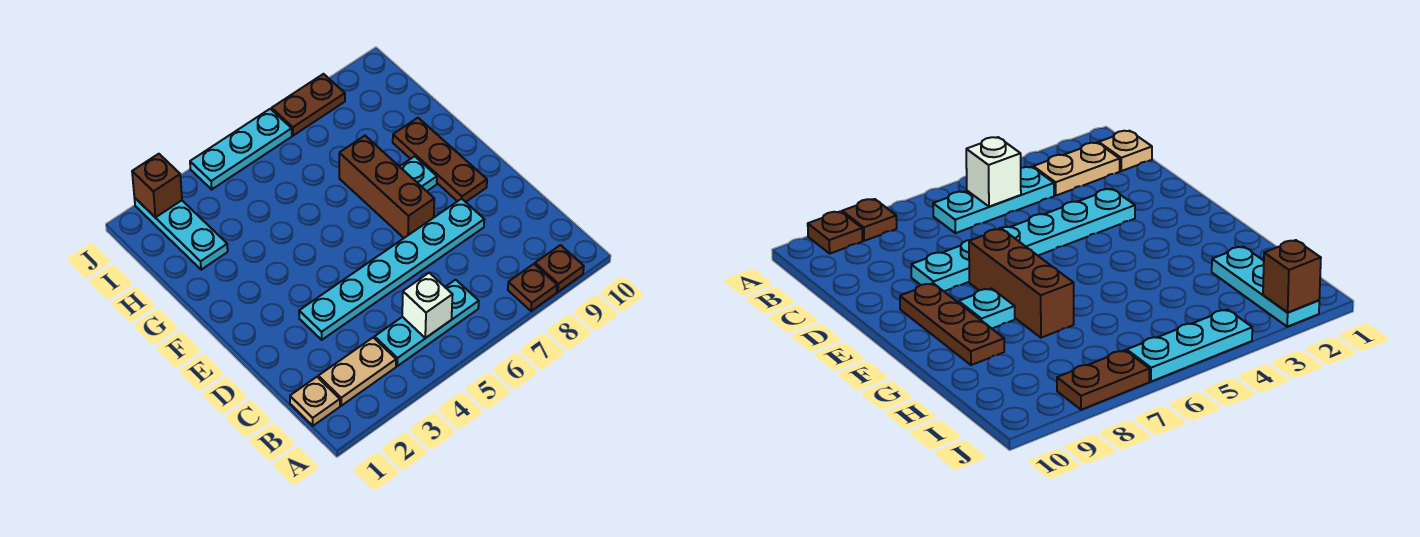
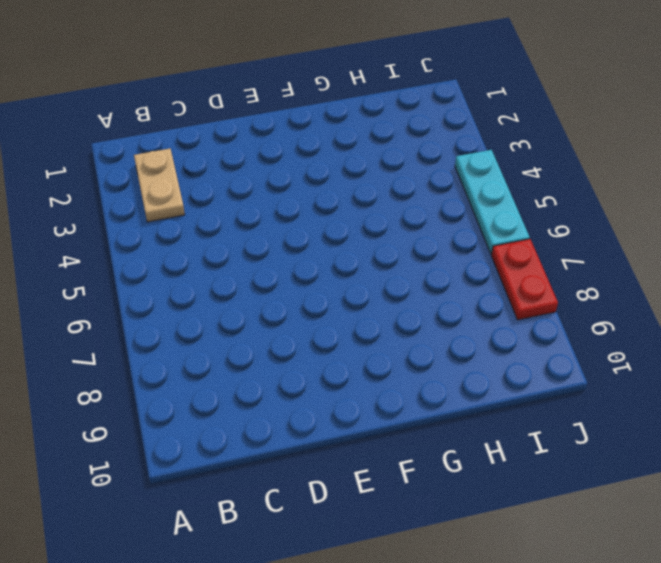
red plate J7:J8 level 1 -> brown plate J7:J8 level 1
none -> brown plate A8 level 1
none -> brown plate A9 level 1
none -> tan plate B1 level 1

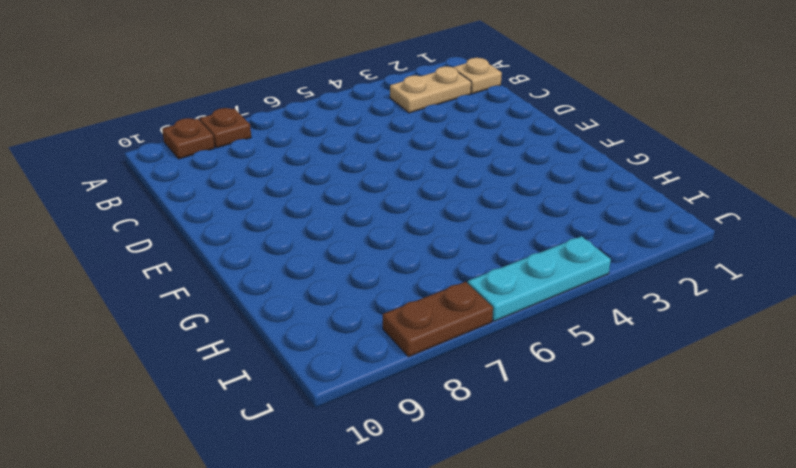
none -> cyan plate B4:B6 level 1
none -> cyan plate D3:D8 level 1
none -> brown brick E7:G7 level 1

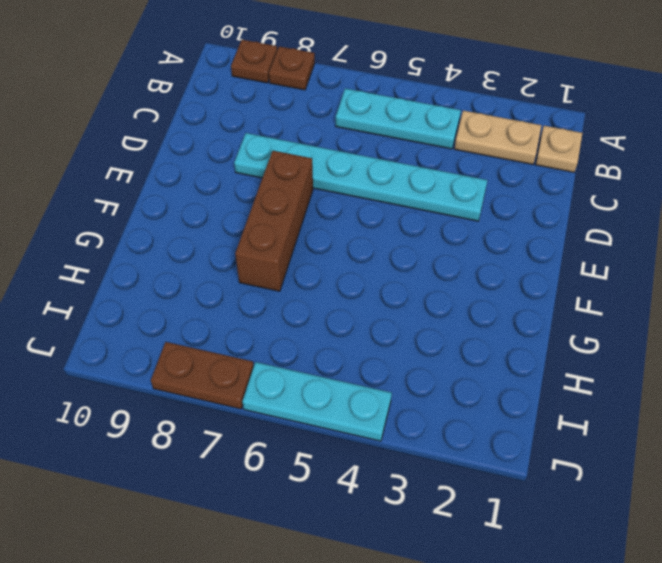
none -> brown plate E9:G9 level 1
none -> cyan plate F8 level 1
none -> cyan plate H2:J2 level 1

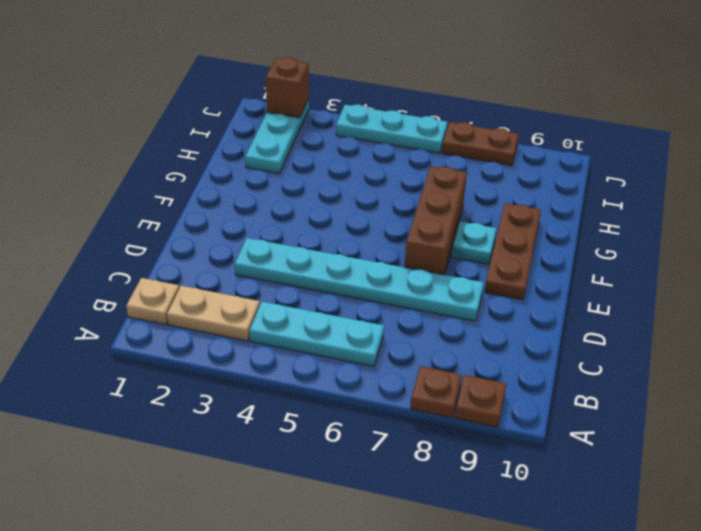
none -> white brick B5 level 2

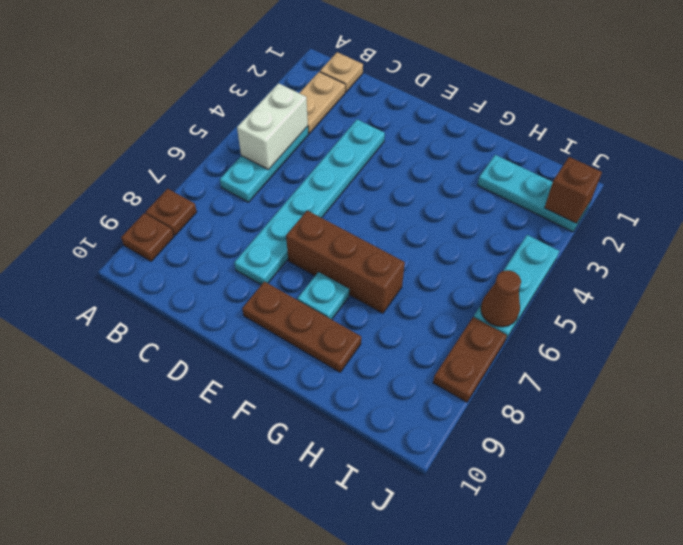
white brick B4:B5 level 2 -> white brick B5 level 2
brown cone J6 level 2 -> none

